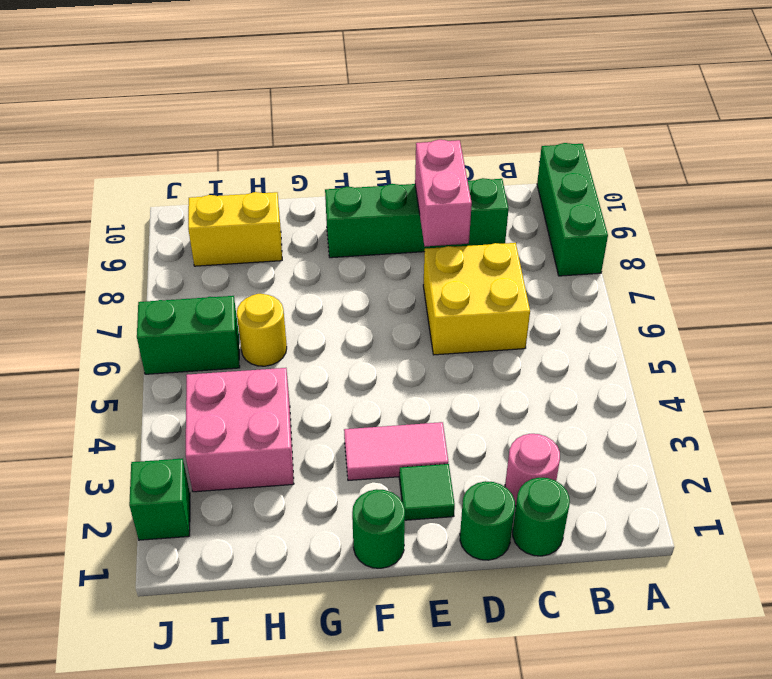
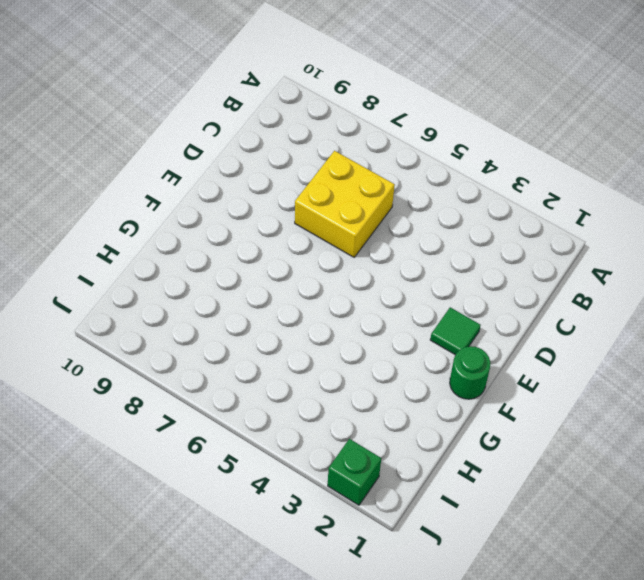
none -> green brick A8:A10 level 1
none -> green round brick C1 level 1
none -> pink round brick C2 level 1

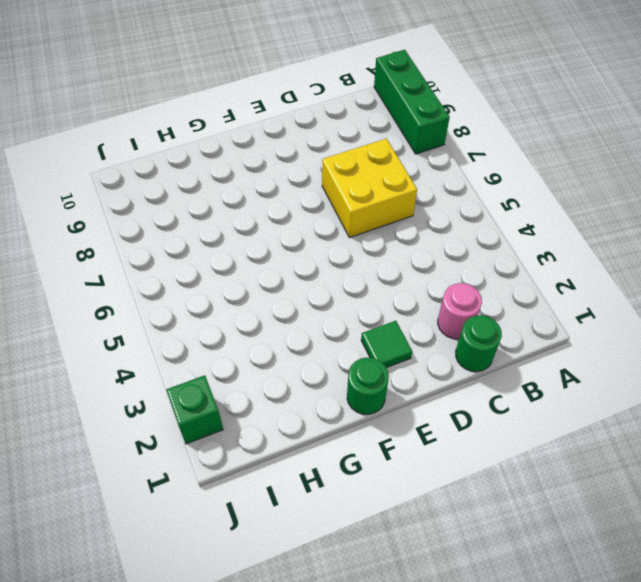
none -> green brick C9:F9 level 1
none -> green round brick D1 level 1
none -> pink tile E3:F3 level 1

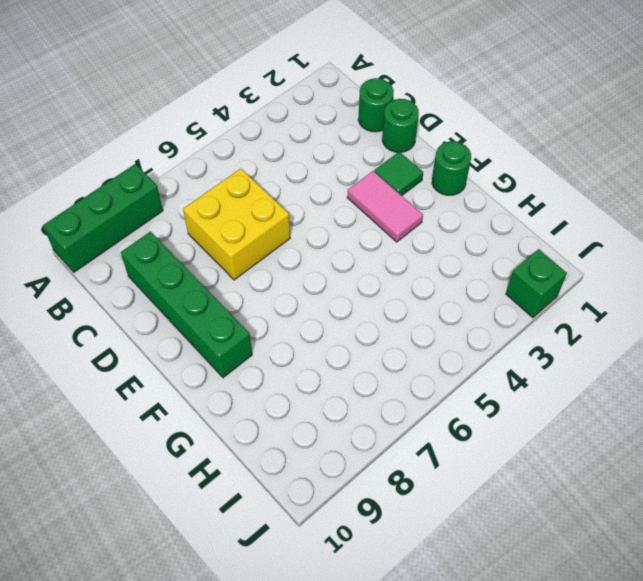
none -> pink round brick C2 level 1
none -> pink brick H3:I4 level 1
none -> yellow round brick H6 level 1

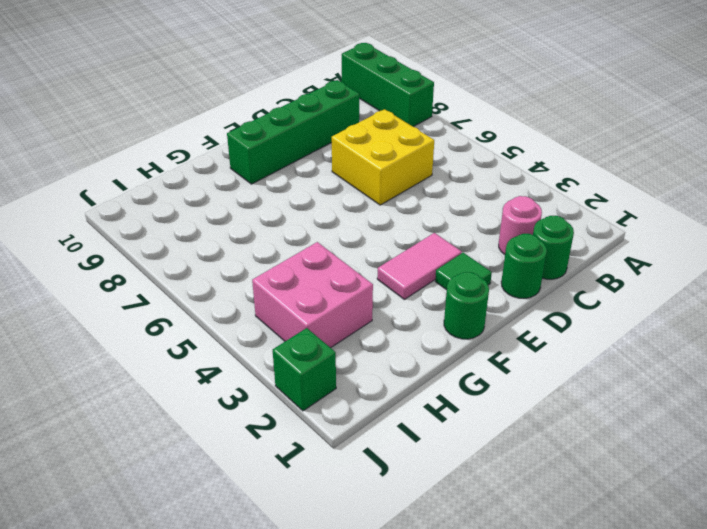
none -> yellow round brick H6 level 1
none -> yellow brick H9:I9 level 1
none -> green brick I6:J6 level 1

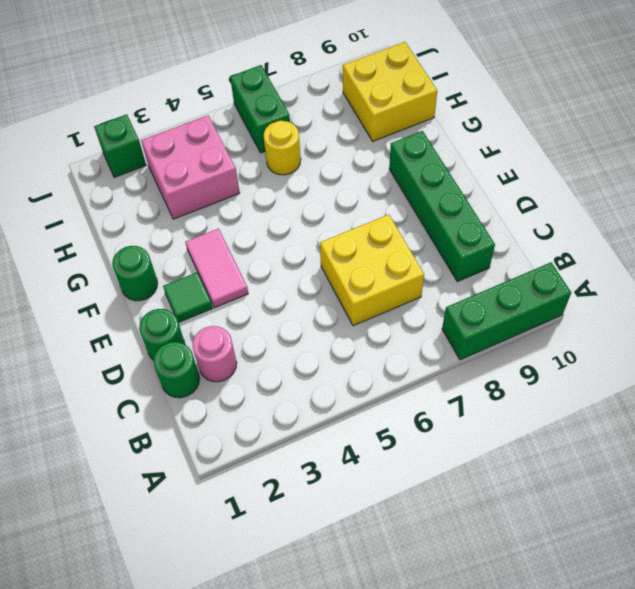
yellow brick H9:I10 level 1 -> yellow brick H9:I9 level 1
none -> pink brick D8:D9 level 2

